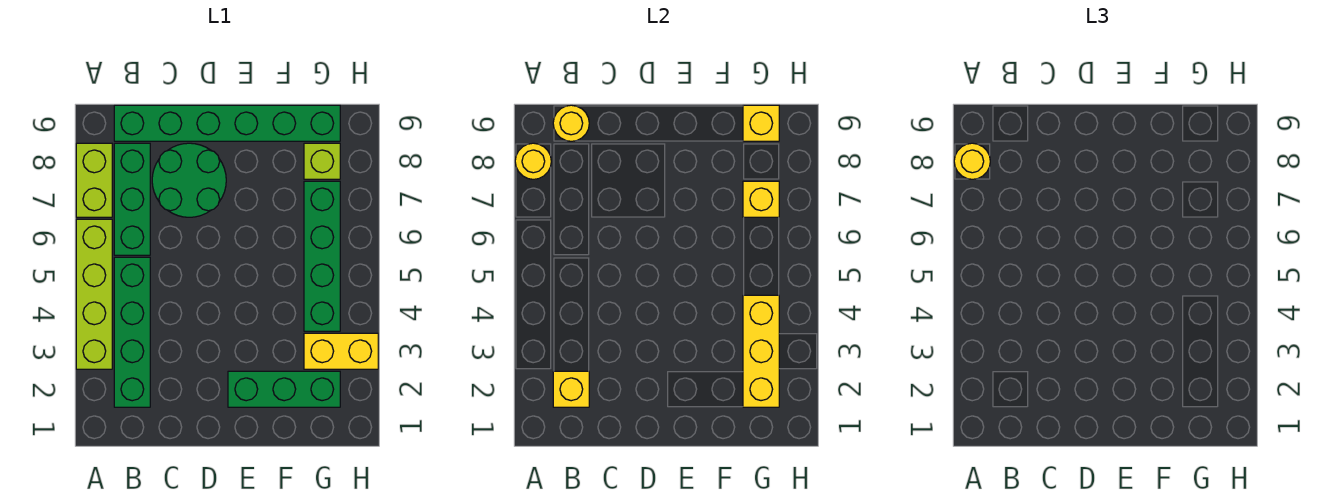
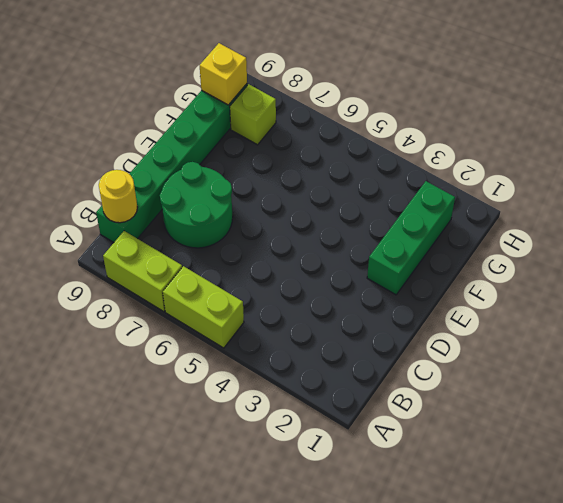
lime brick A5:A6 level 1 -> lime brick A3:A6 level 1
none -> green brick B2:B5 level 1
none -> green brick B6:B8 level 1
none -> yellow brick G3:H3 level 1

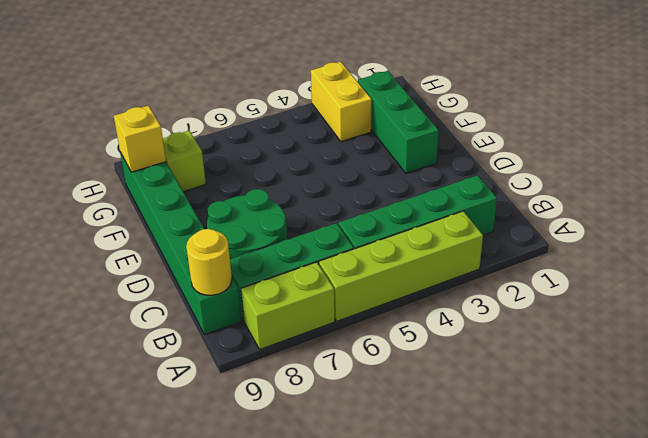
none -> green brick G4:G7 level 1
none -> yellow round brick A8 level 2
none -> yellow brick B2 level 2

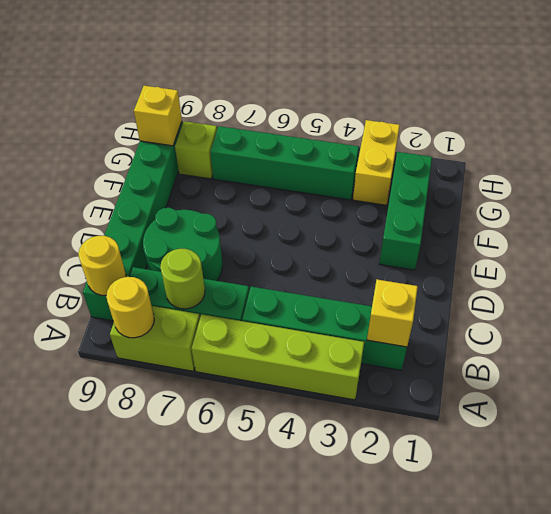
lime round brick B7 level 2 -> none
none -> yellow brick G2:G4 level 2
none -> yellow brick G7 level 2
none -> yellow round brick A8 level 3

